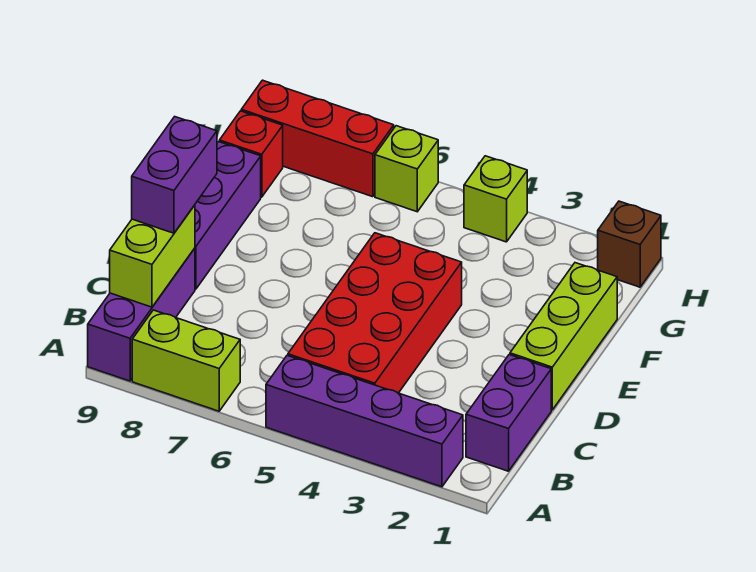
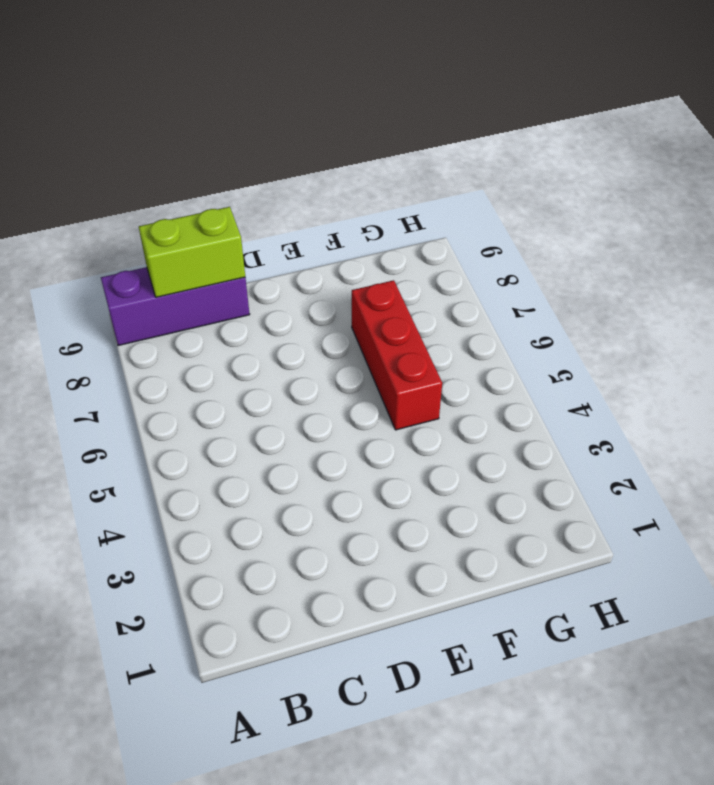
red brick F5:F7 level 1 -> red brick H7:H9 level 1
none -> purple brick A2:A5 level 1
none -> lime brick A7:A8 level 1
none -> purple brick B1:C1 level 1

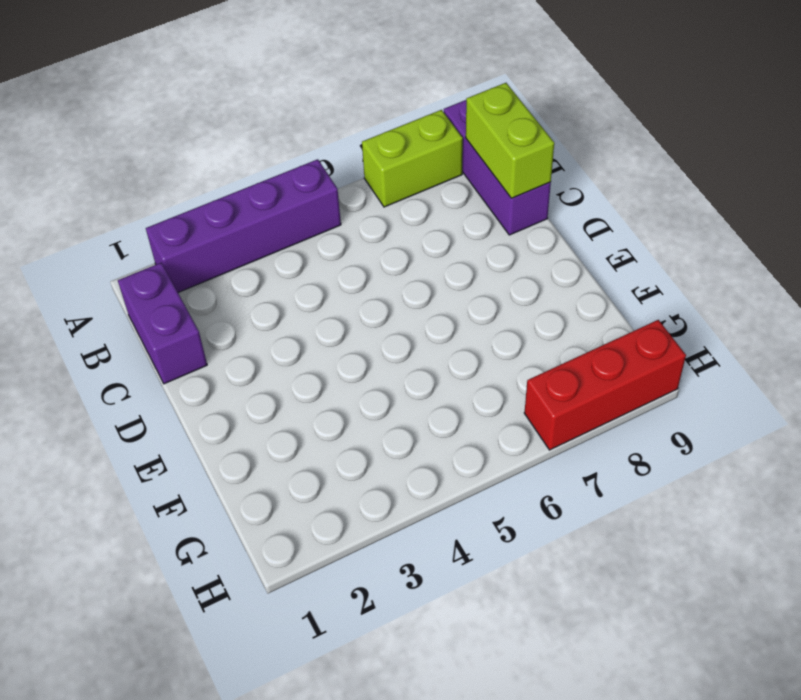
none -> red brick B4:E5 level 1
none -> lime brick D1:F1 level 1
none -> purple brick D9:F9 level 1

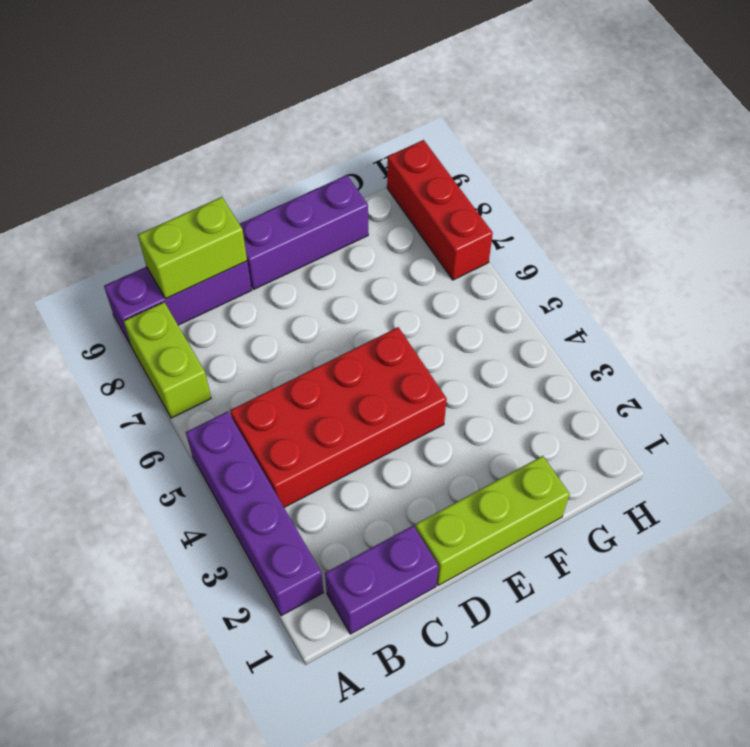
none -> red brick G9 level 1
none -> brown brick H1 level 1
none -> lime brick H4 level 1

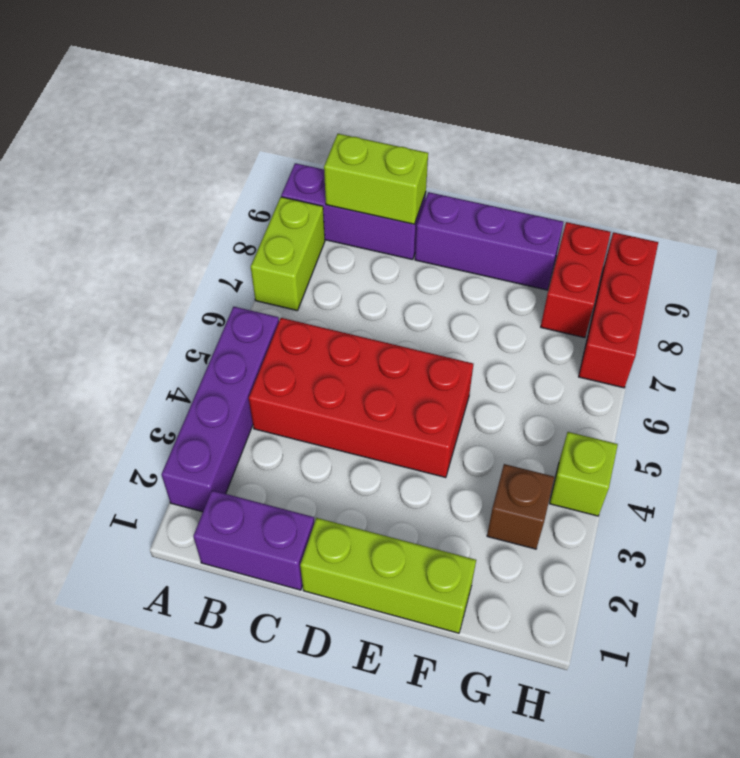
brown brick G3 level 1 -> brown brick H1 level 1
red brick G8:G9 level 1 -> red brick G9 level 1
none -> lime brick H6 level 1
none -> purple brick C9:D9 level 3

